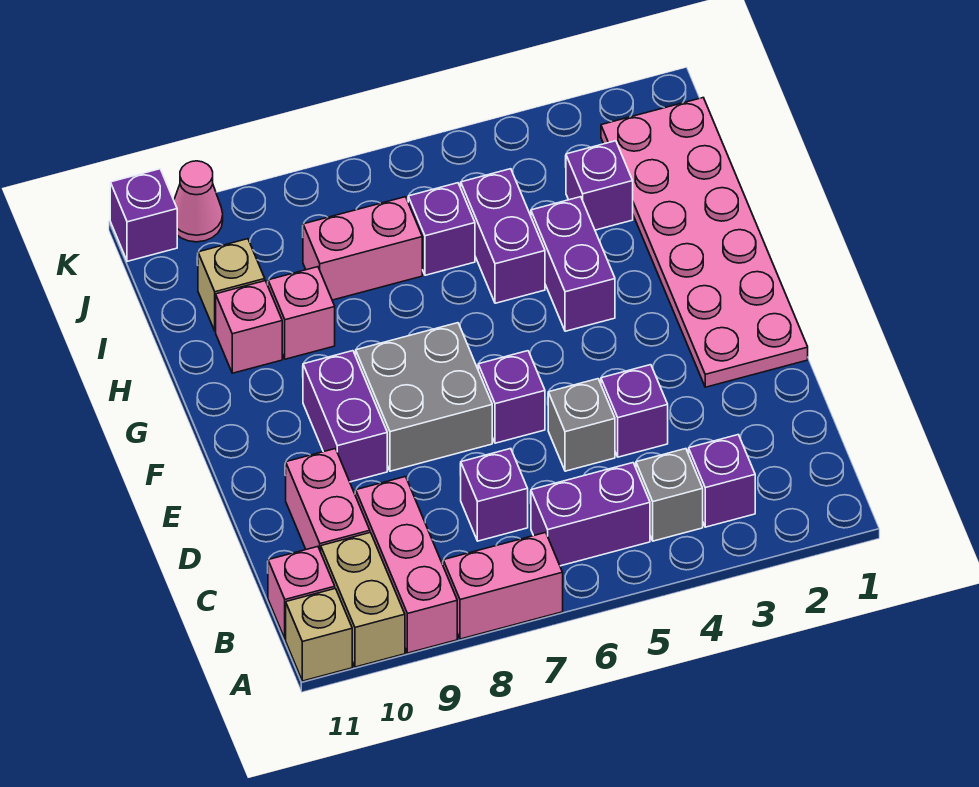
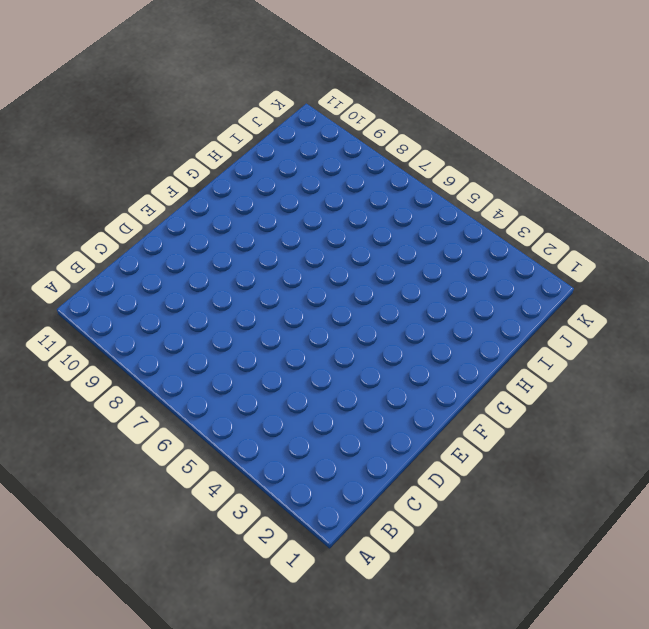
none -> pink brick A7:A8 level 1
none -> pink brick A9:C9 level 1
none -> tan brick A10:B10 level 1

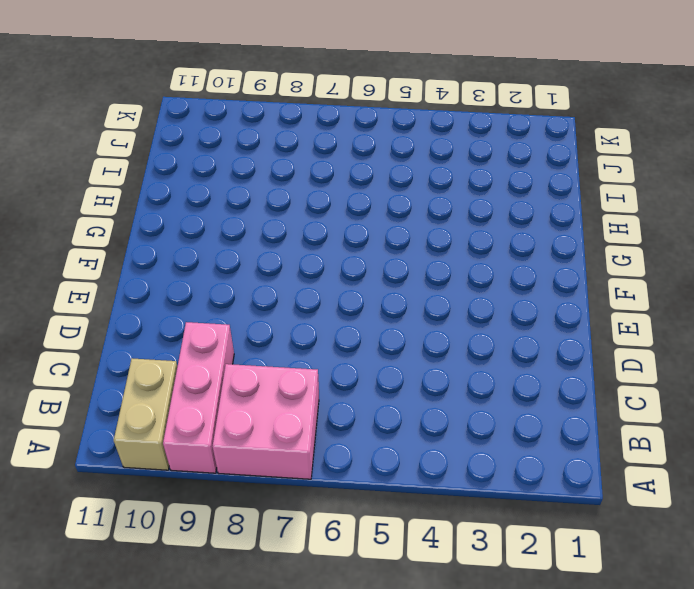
pink brick A7:B8 level 1 -> pink brick A7:A8 level 1
none -> tan brick A11 level 1
none -> purple brick B3 level 1
none -> grey brick B4 level 1

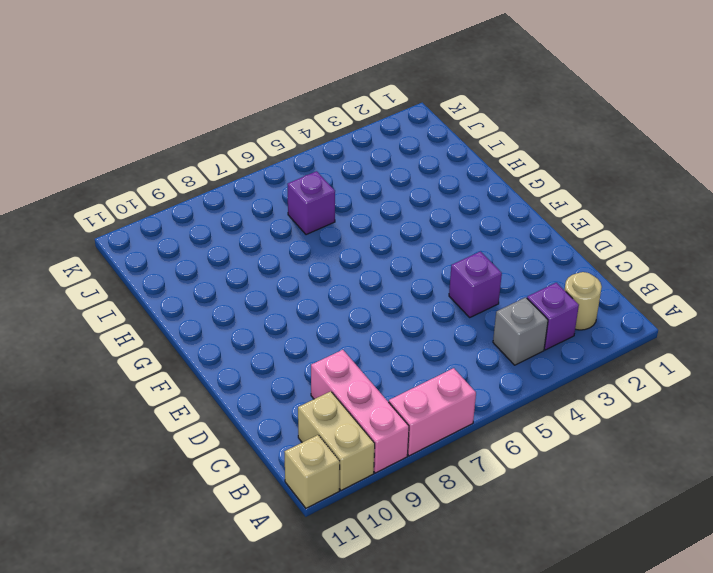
tan round brick B2 level 1 -> none
none -> purple brick B5:B6 level 1
none -> pink brick B11 level 1
none -> purple brick C7 level 1

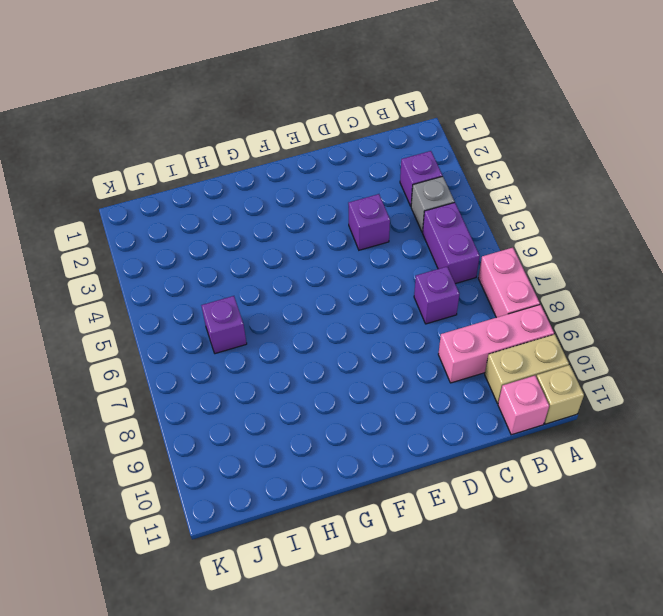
none -> pink brick C10:D10 level 1
none -> grey brick D5 level 1
none -> pink plate E1:J2 level 1

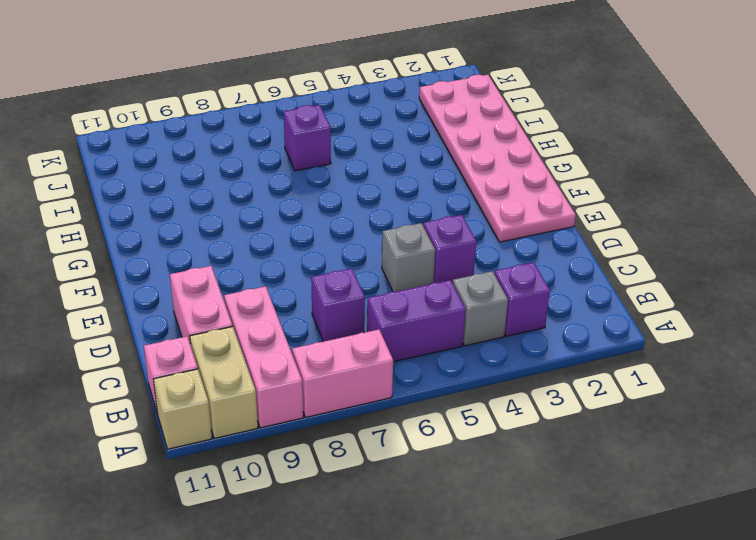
none -> purple brick E6 level 1
none -> grey brick E7:F8 level 1
none -> purple brick E9:F9 level 1

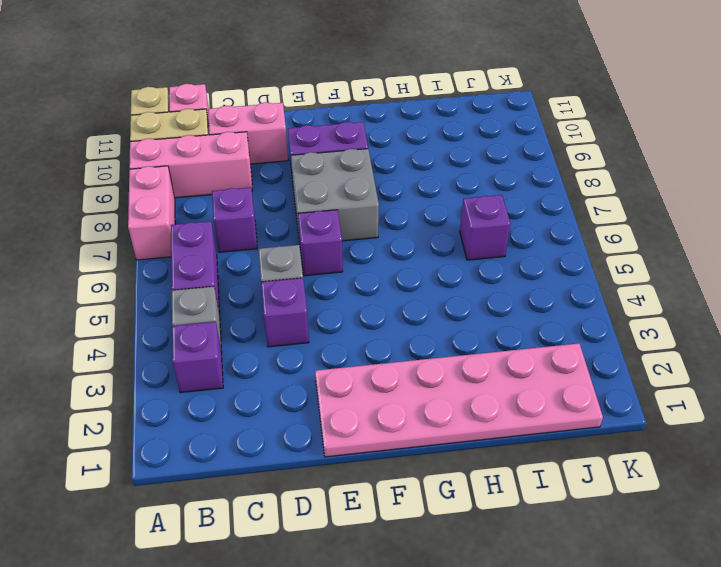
none -> purple brick G4:H4 level 1
none -> purple brick H5:I5 level 1
none -> pink brick H9 level 1

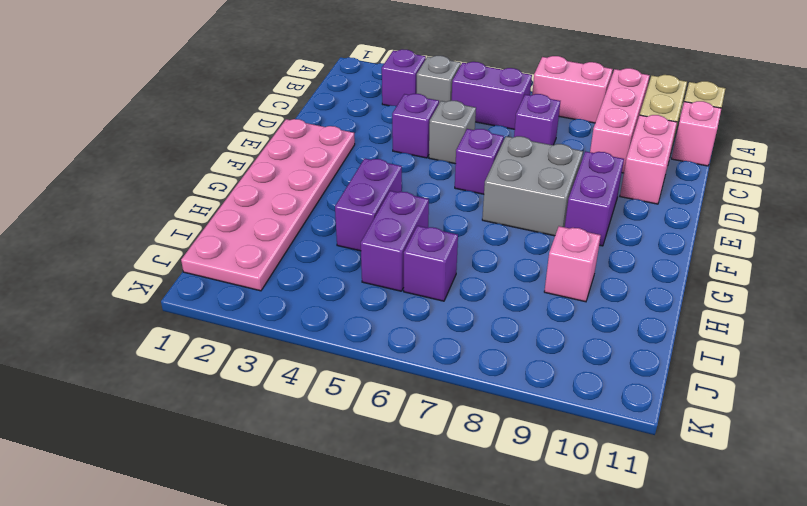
none -> pink brick H10 level 1
none -> purple brick I3 level 1
none -> pink brick I7:I8 level 1

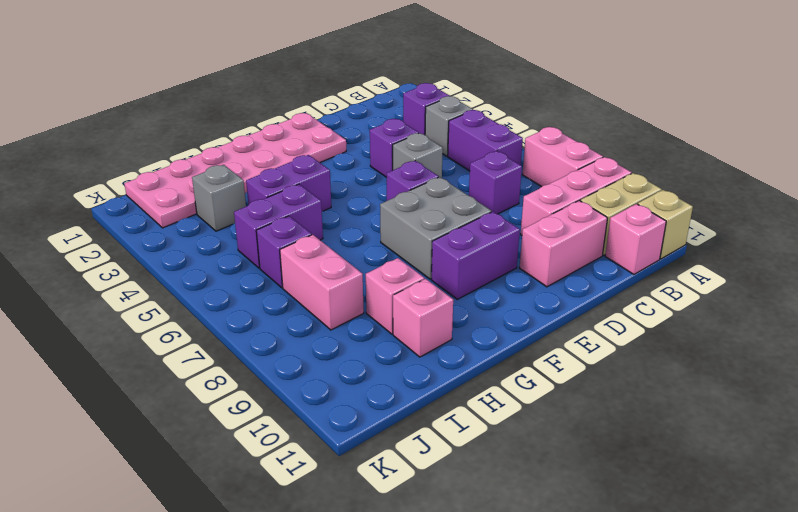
grey brick I3 level 1 -> purple brick I3 level 1
none -> tan brick I10 level 1
none -> pink cone K10 level 1
none -> purple brick K11 level 1

